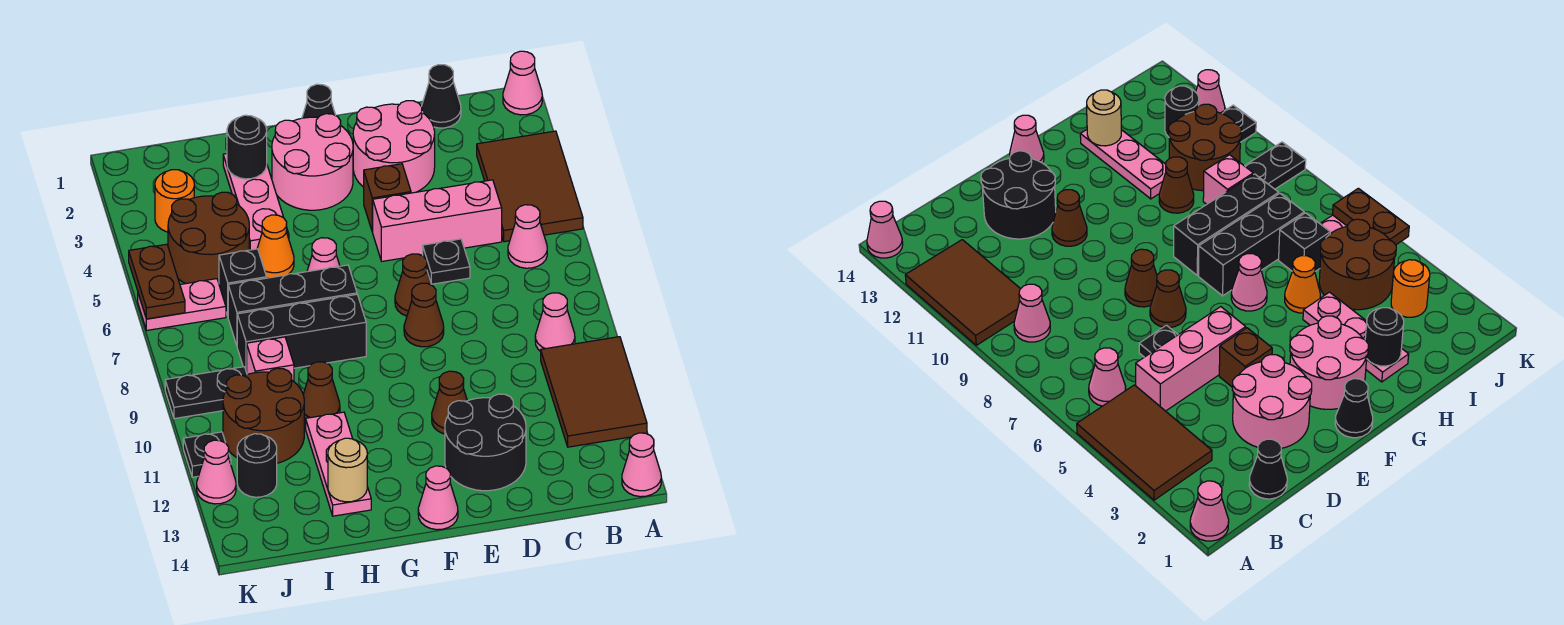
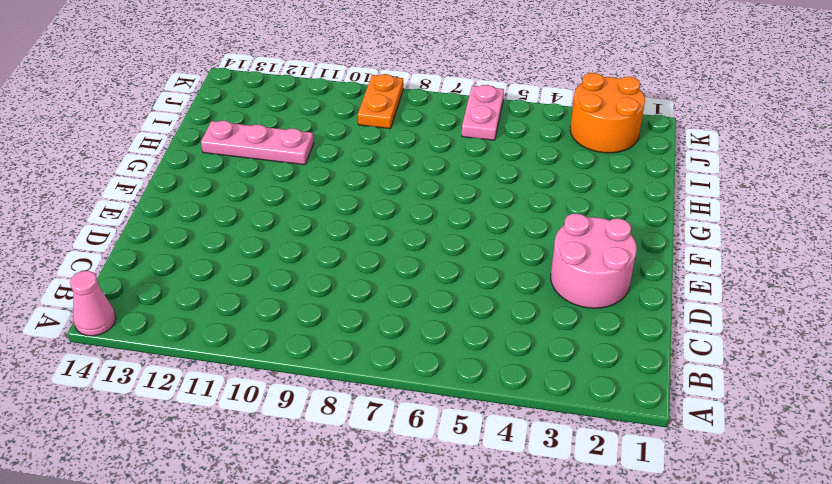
orange round brick J2:K3 level 1 -> orange round brick J3 level 1
orange plate J9:K9 level 1 -> black plate J9:K9 level 1
none -> pink cone A1 level 1
none -> brown tile A3:B5 level 1
none -> brown tile A10:B12 level 1
none -> pink cone B6 level 1

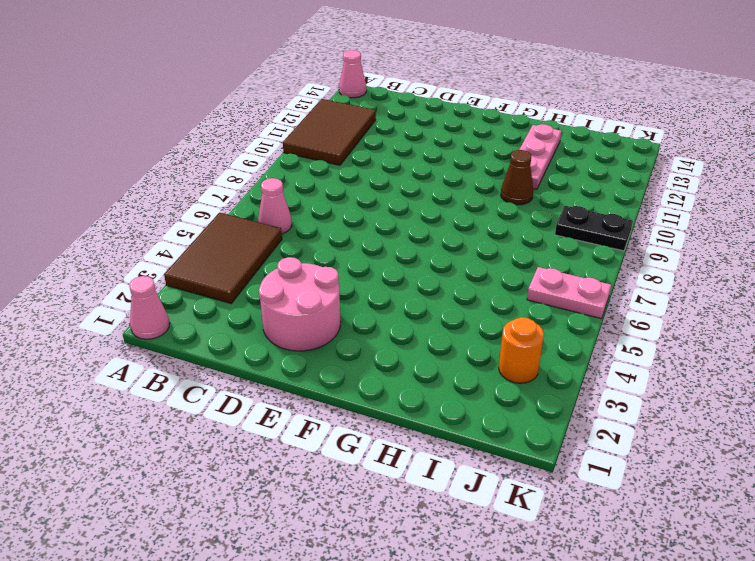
none -> pink cone B9 level 1
none -> black cone C1 level 1
none -> pink brick C5:E5 level 1
none -> black plate D6 level 1

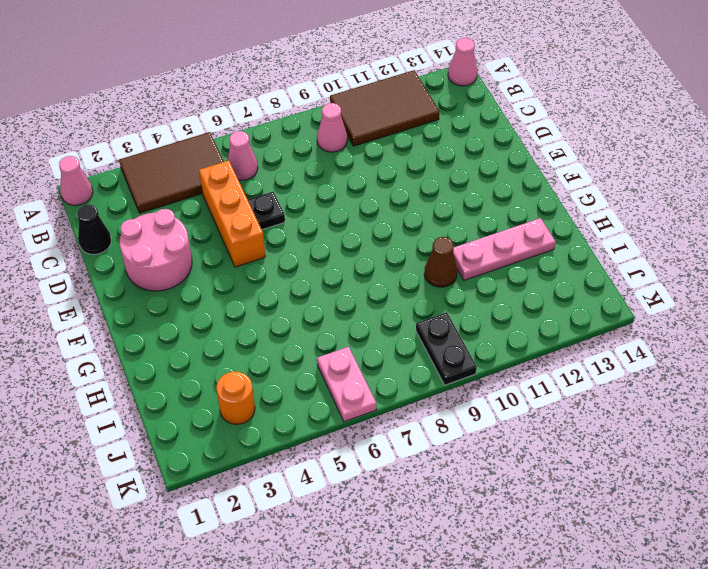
orange brick C5:E5 level 1 -> pink brick C5:E5 level 1
none -> black round brick D12:E13 level 1
none -> brown brick E4 level 1
none -> brown cone E7 level 1
none -> brown cone E8 level 1

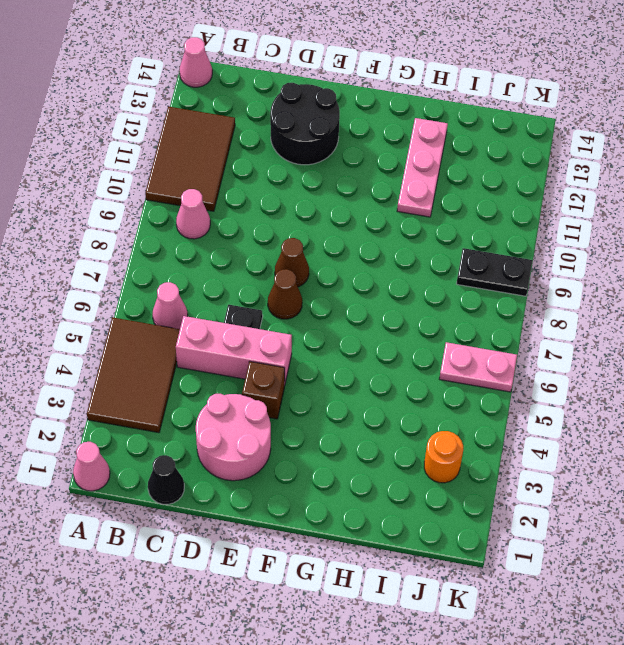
none -> brown cone E11 level 1
none -> black cone F1 level 1
none -> pink round brick F2:G3 level 1
none -> pink cone F14 level 1

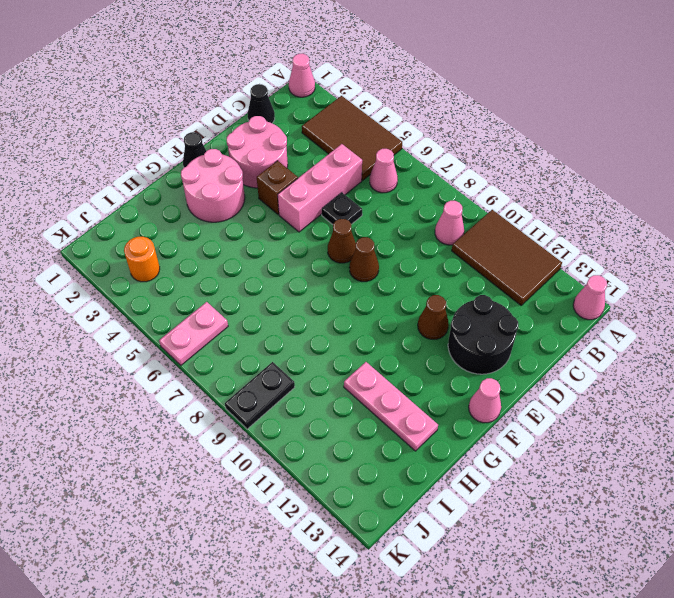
none -> pink cone G6 level 1
none -> black brick G7:I7 level 1
none -> black brick G8:I8 level 1
none -> pink plate H2:H4 level 1

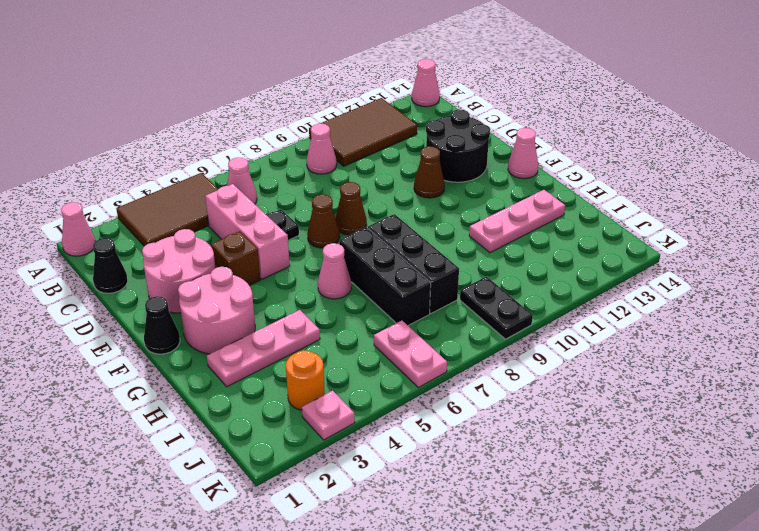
pink plate K3 level 1 -> none
none -> orange cone H5 level 1
none -> brown cone H10 level 1
none -> brown round brick I4:J5 level 1
none -> black brick I6 level 1

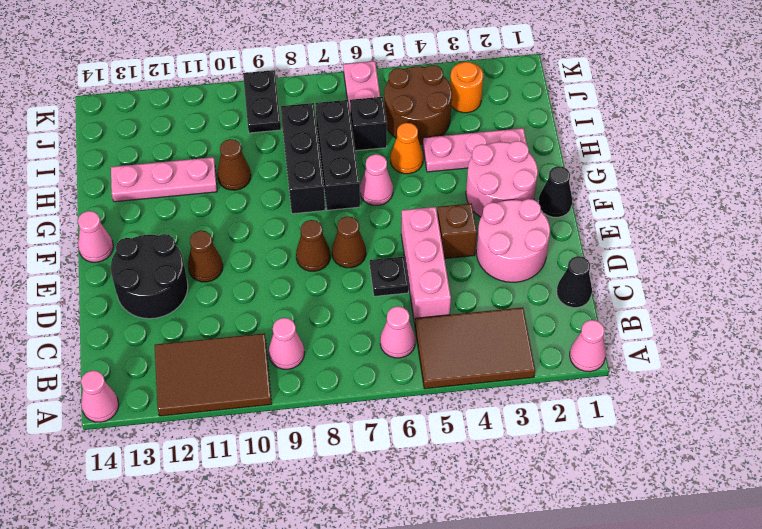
none -> pink brick I9 level 1
none -> brown round brick I10:J11 level 1
none -> black round brick J12 level 1
none -> black plate K11 level 1

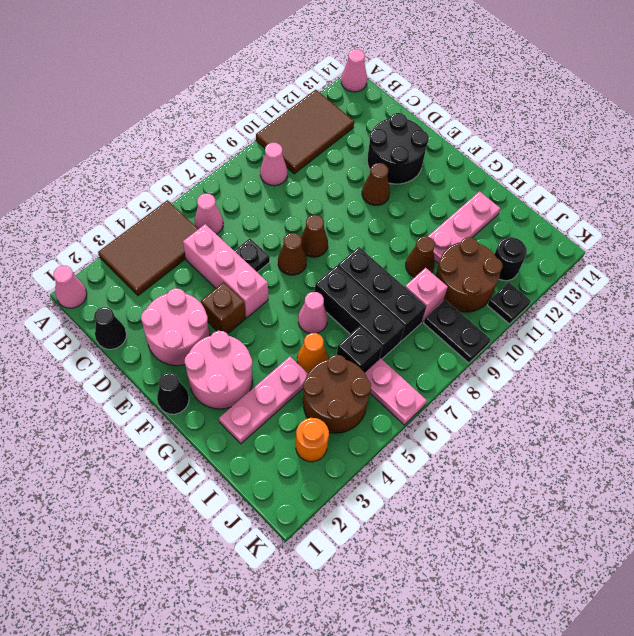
none -> pink cone F14 level 1
none -> pink cone K12 level 1
none -> black round brick H2 level 2
none -> tan round brick H13 level 2

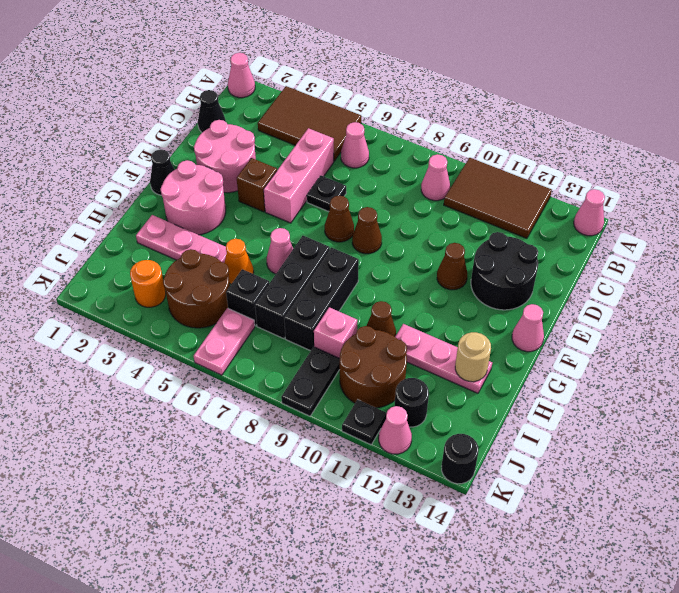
black round brick K14 level 1 -> black round brick H2 level 2
none -> brown plate K5:K6 level 2

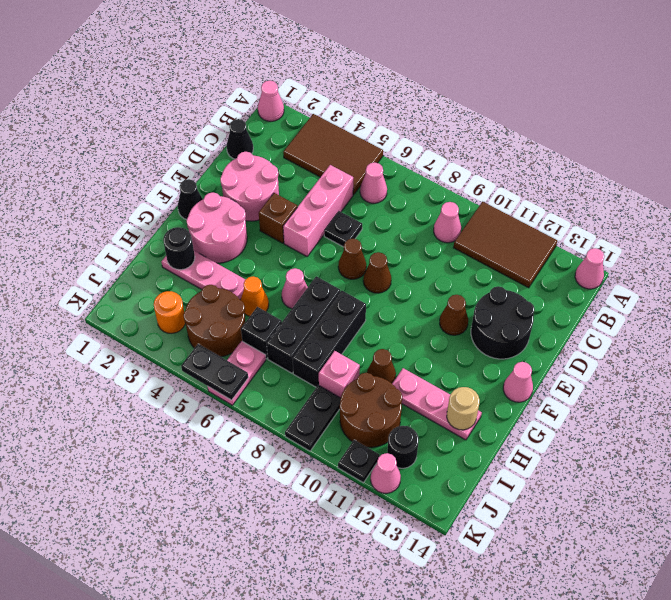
black plate K5:K6 level 2 -> brown plate K5:K6 level 2

